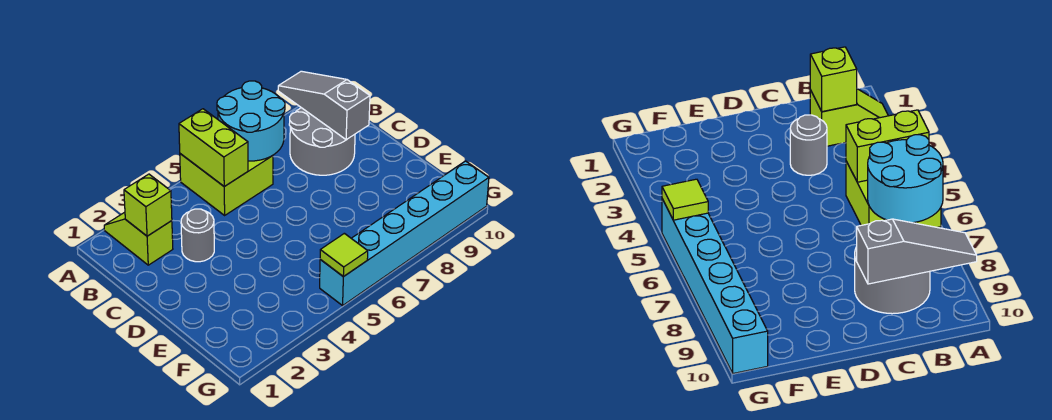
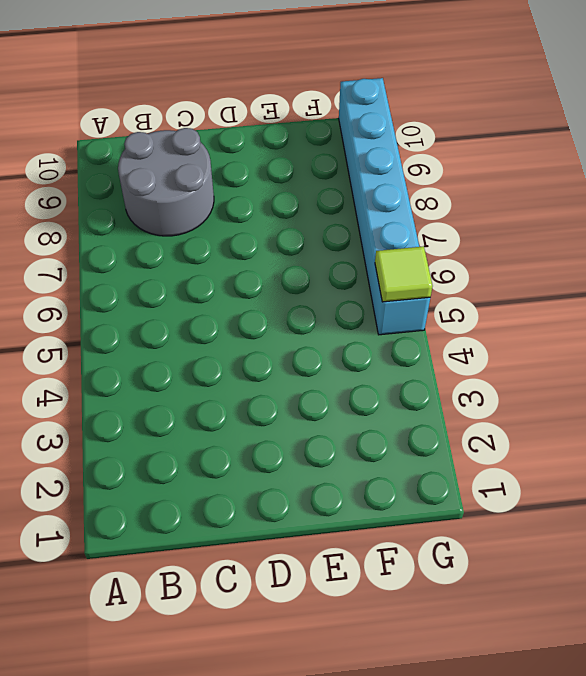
none -> lime slope A2:B2 level 1 top B
none -> lime brick A5:B6 level 1

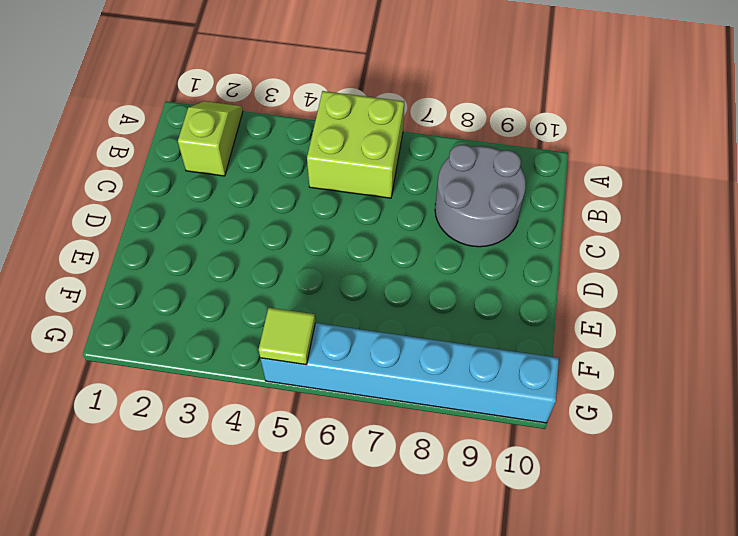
none -> grey round brick C3 level 1
none -> lime brick A5:B5 level 2

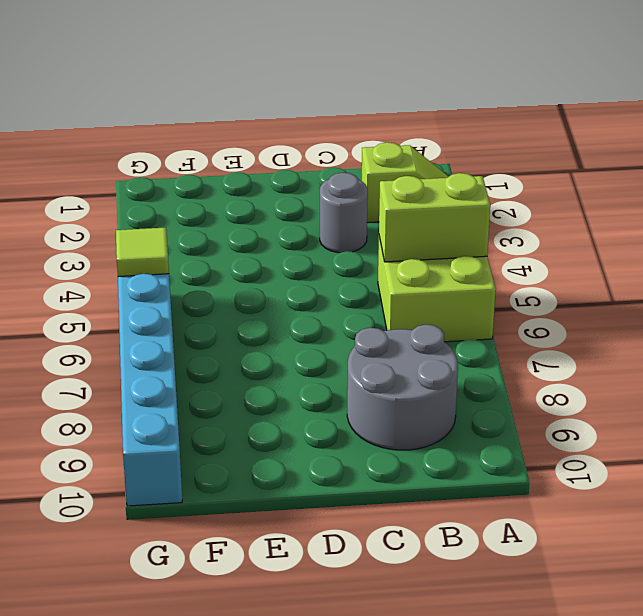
none -> cyan round brick A6:B7 level 2
none -> grey slope A9:C9 level 2 top C

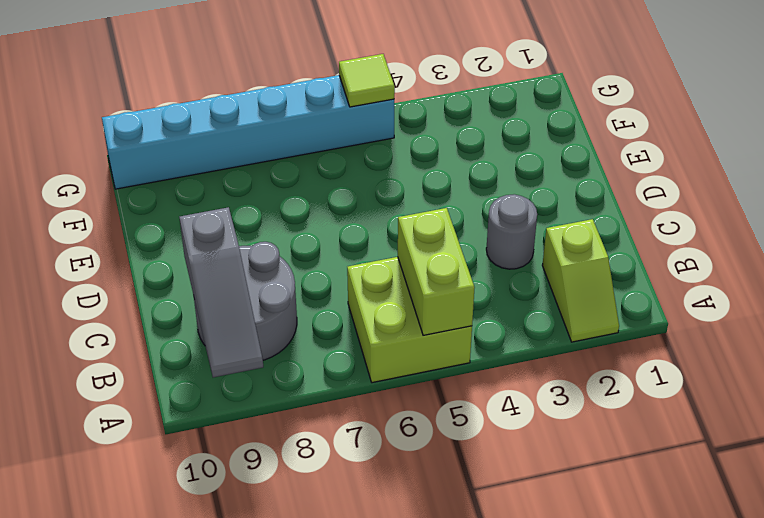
none -> cyan round brick A6:B7 level 2
none -> lime brick B2 level 2

